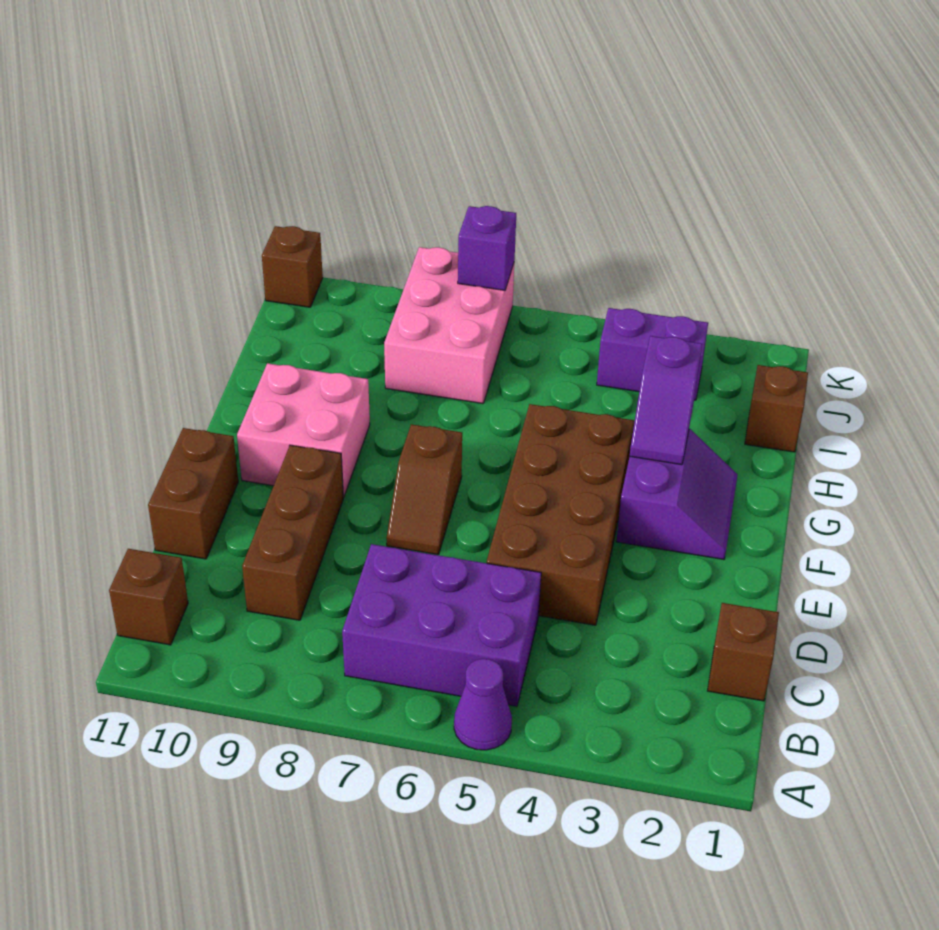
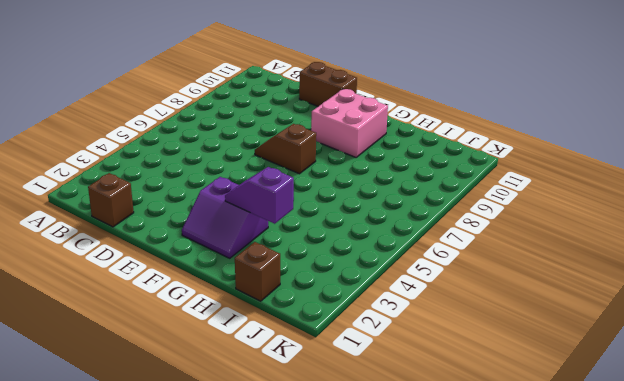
none -> purple cone A5 level 1
none -> purple brick B5:C7 level 1
none -> brown brick B11 level 1

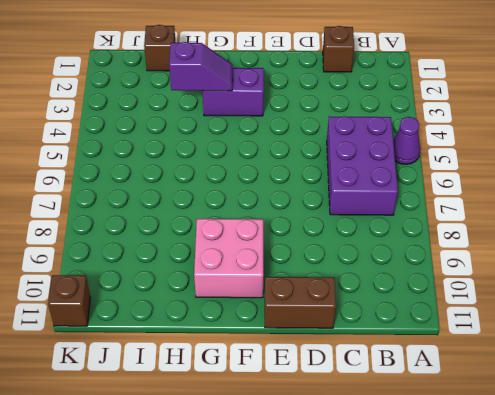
none -> brown brick B11 level 1
none -> brown brick C9:E9 level 1
none -> brown brick D4:G5 level 1

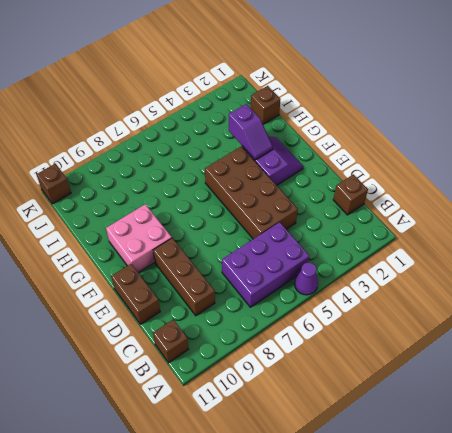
none -> brown slope E7:F7 level 1 top F
none -> pink brick I7:K8 level 1
none -> purple brick J3:J4 level 1

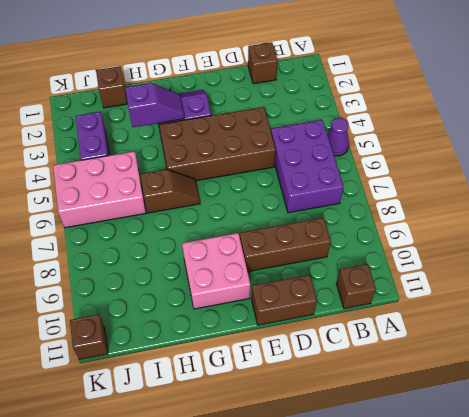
brown slope G6:H6 level 1 top H -> brown slope E7:F7 level 1 top F
pink brick I5:K6 level 1 -> pink brick I7:K8 level 1
none -> purple brick K7 level 2

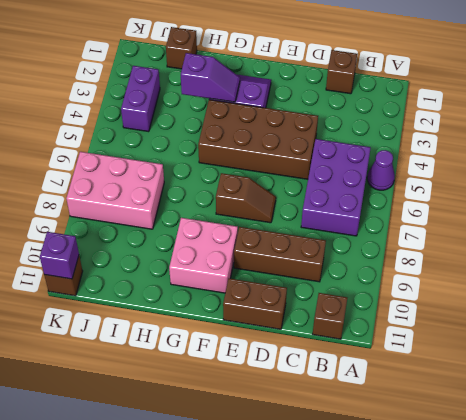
purple brick K11 level 2 -> purple brick K7 level 2

